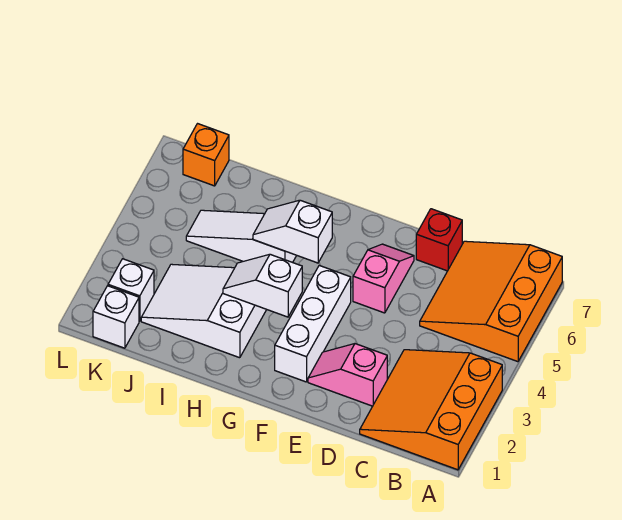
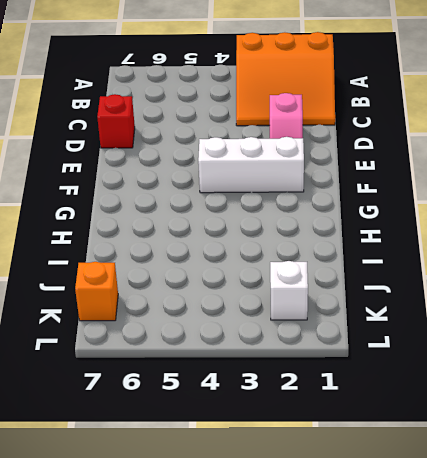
none -> orange slope A5:C7 level 1 top A
none -> pink slope E5:E6 level 1 top 5
none -> white slope H2:J3 level 1 top H

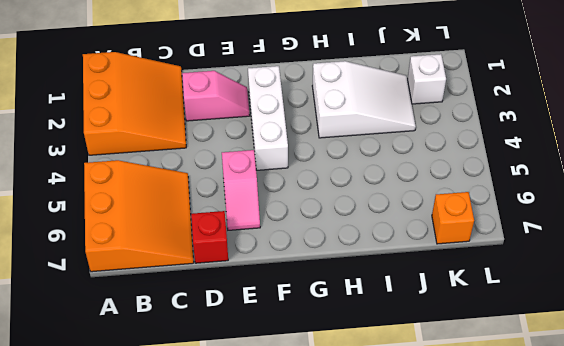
none -> white slope H5:J5 level 1 top H
none -> white brick K1 level 1
none -> white slope G3:H3 level 2 top G

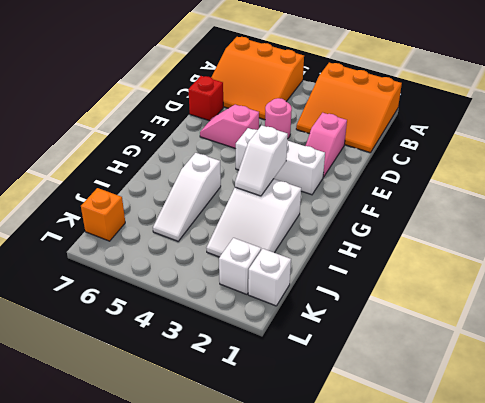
pink round brick D4 level 1 -> none
none -> white slope G5:H5 level 2 top G

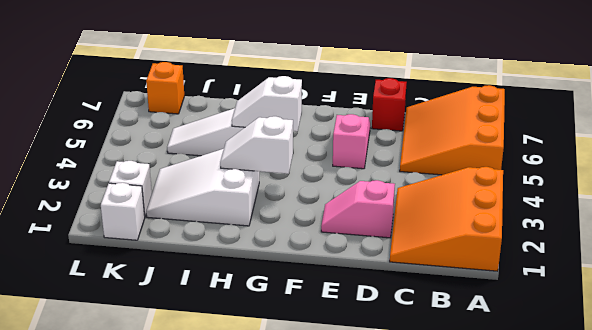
none -> white brick F2:F4 level 1

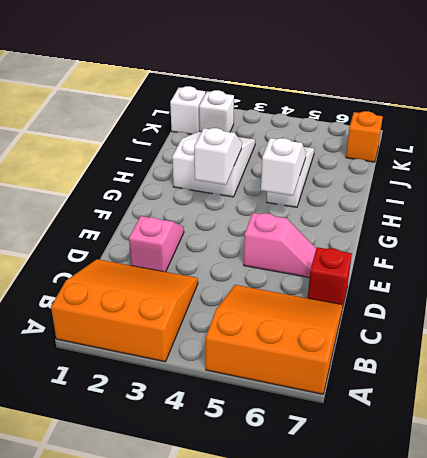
none -> white brick F2:F4 level 1

